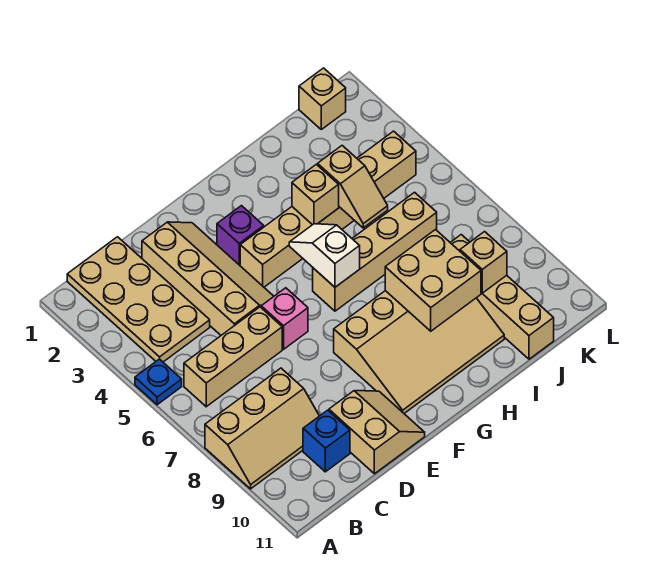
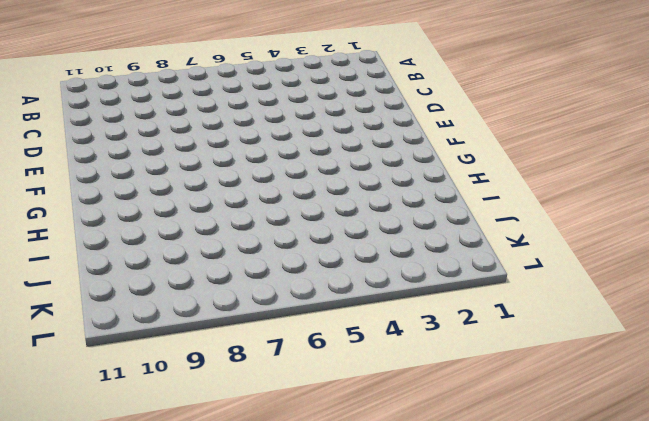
none -> blue plate A5 level 1
none -> tan slope A8:C9 level 1 top 8
none -> tan plate B1:C4 level 1

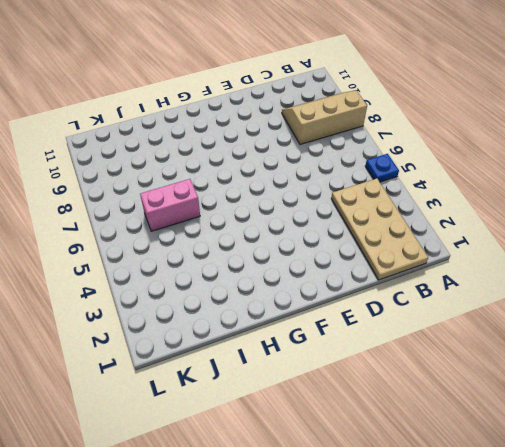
pink brick I6:J6 level 1 -> tan brick G6:J6 level 1
none -> tan brick B6:D6 level 1
none -> blue brick C10 level 1
none -> tan slope D2:E5 level 1 top D

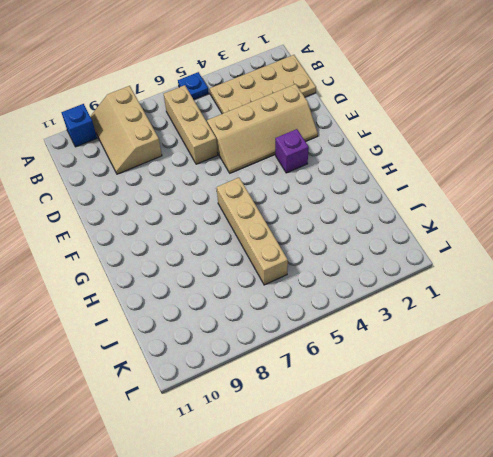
blue brick A10 level 1 -> blue brick C10 level 1
none -> tan slope D10:E11 level 1 top D
none -> pink brick E6 level 1
none -> tan brick F4:K4 level 1

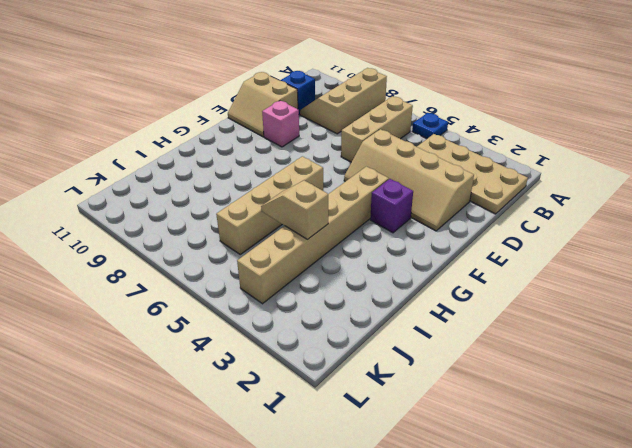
pink brick E9 level 1 -> pink brick E6 level 1
none -> tan slope F8:I10 level 1 top 8
none -> tan brick J8:J11 level 1
none -> tan brick K1 level 1

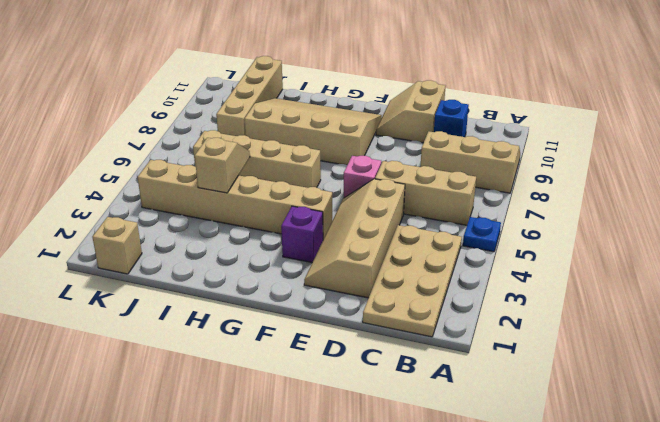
none -> white slope G5:G6 level 2 top 6
none -> tan brick H4 level 2
none -> tan brick H8:I9 level 2

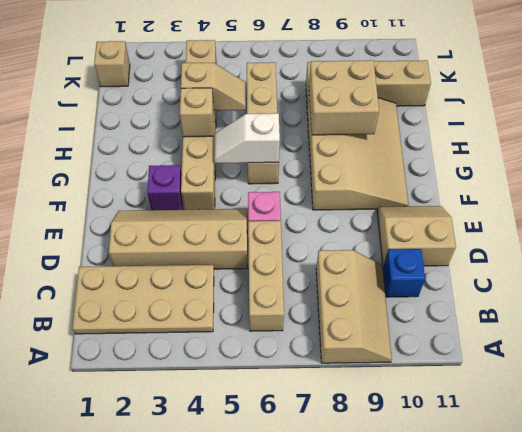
none -> blue plate A5 level 1
none -> tan brick J9 level 2

